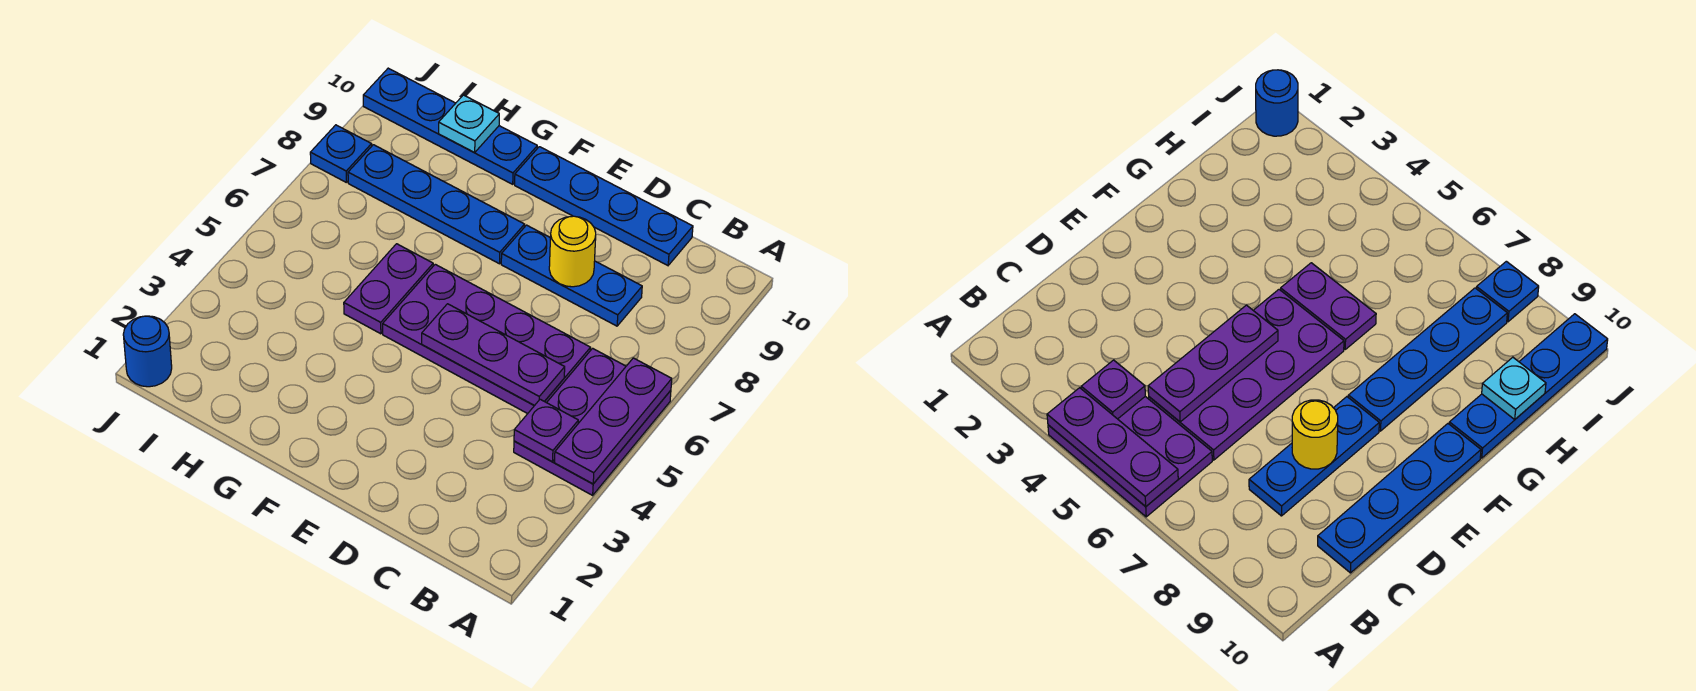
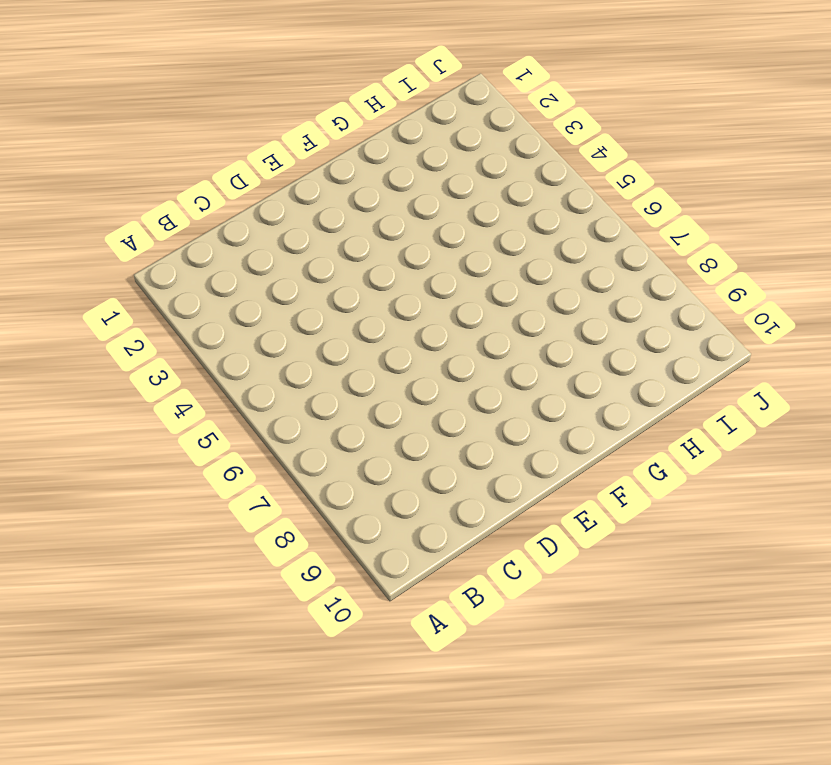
none -> purple plate A4:B6 level 1
none -> purple plate C5:F6 level 1
none -> blue plate C8:E8 level 1

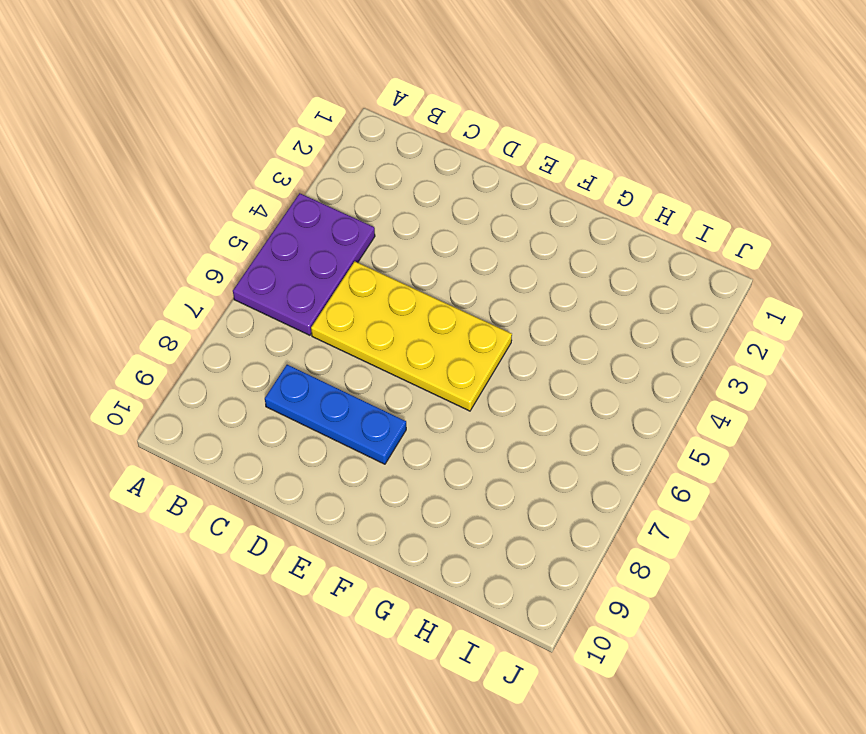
yellow plate C5:F6 level 1 -> purple plate C5:F6 level 1
none -> blue plate C10:F10 level 1
none -> blue plate F8:I8 level 1
none -> purple plate G5:G6 level 1

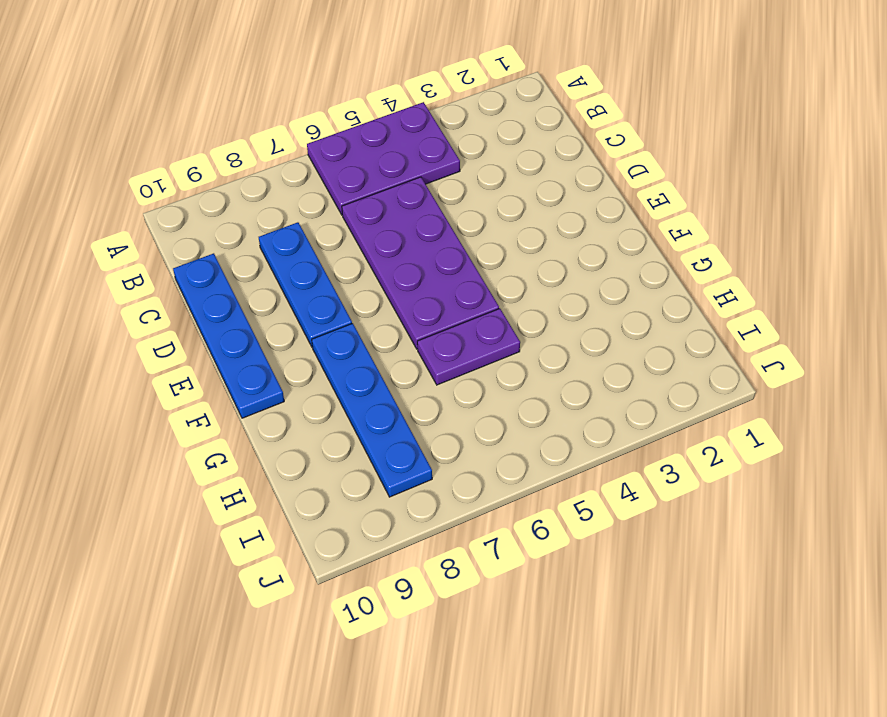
none -> blue plate G10:J10 level 1
none -> blue round brick J1 level 1
none -> blue plate J8 level 1

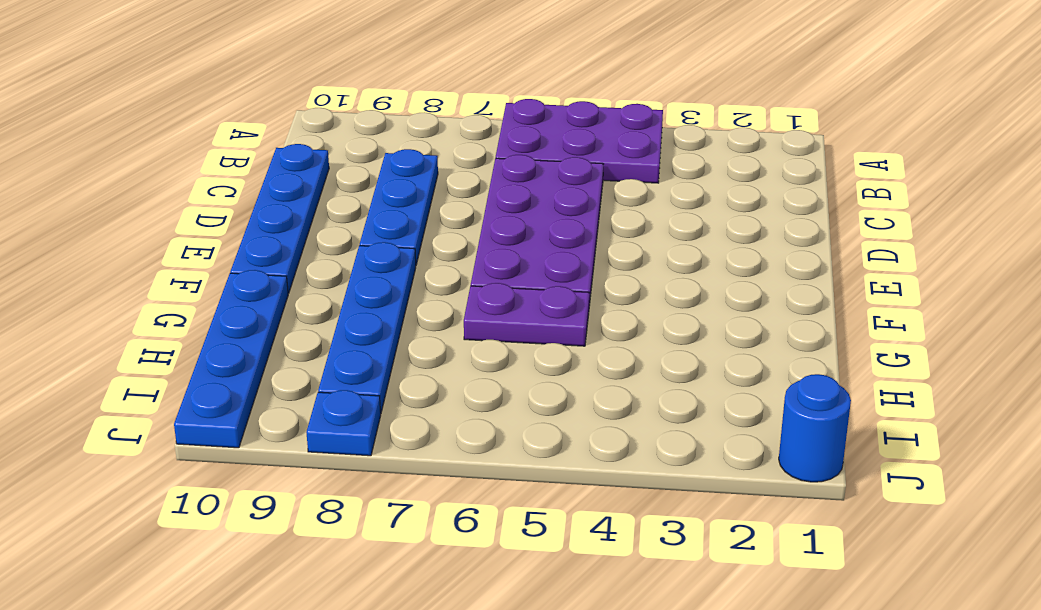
none -> purple plate A4:A6 level 2
none -> purple plate B4 level 2
none -> purple plate C5:E5 level 2

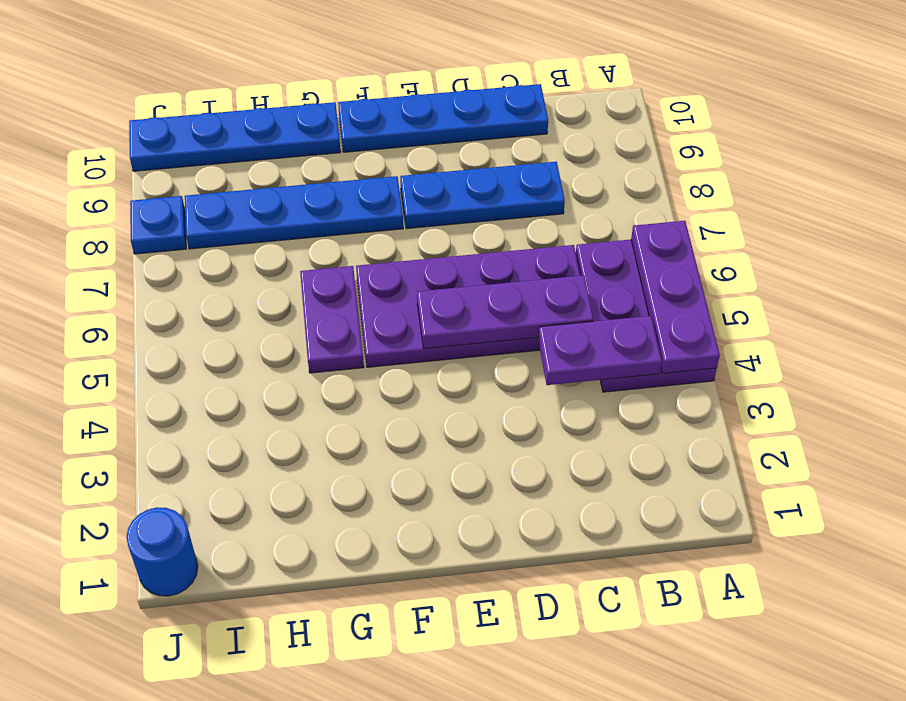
purple plate B4:C4 level 2 -> purple plate B4 level 2
none -> yellow round brick D8 level 2
none -> cyan plate H10 level 2

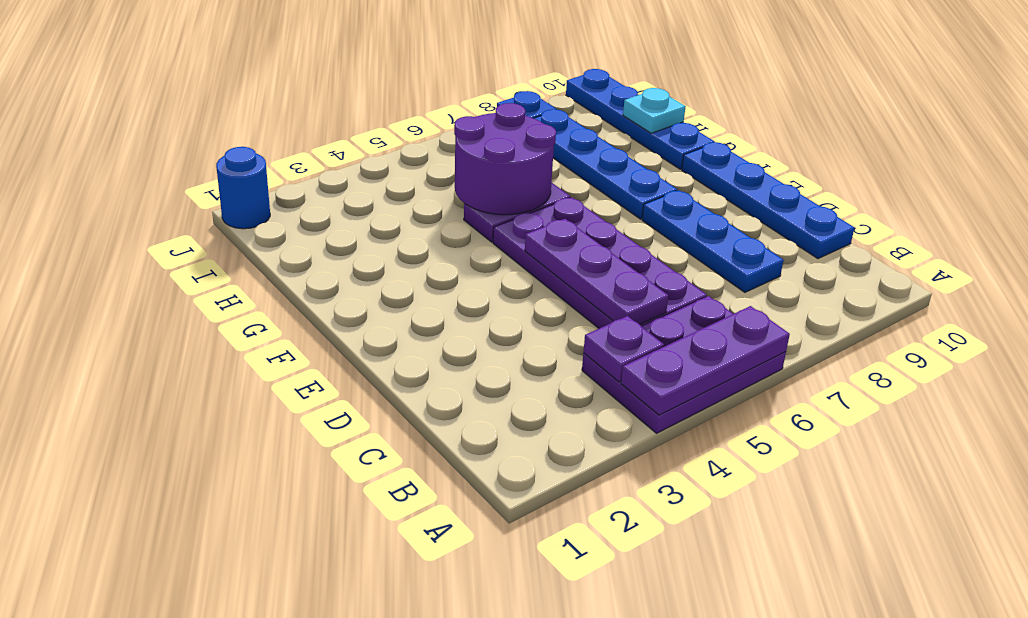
purple round brick G5:H6 level 2 -> none
none -> yellow round brick D8 level 2

